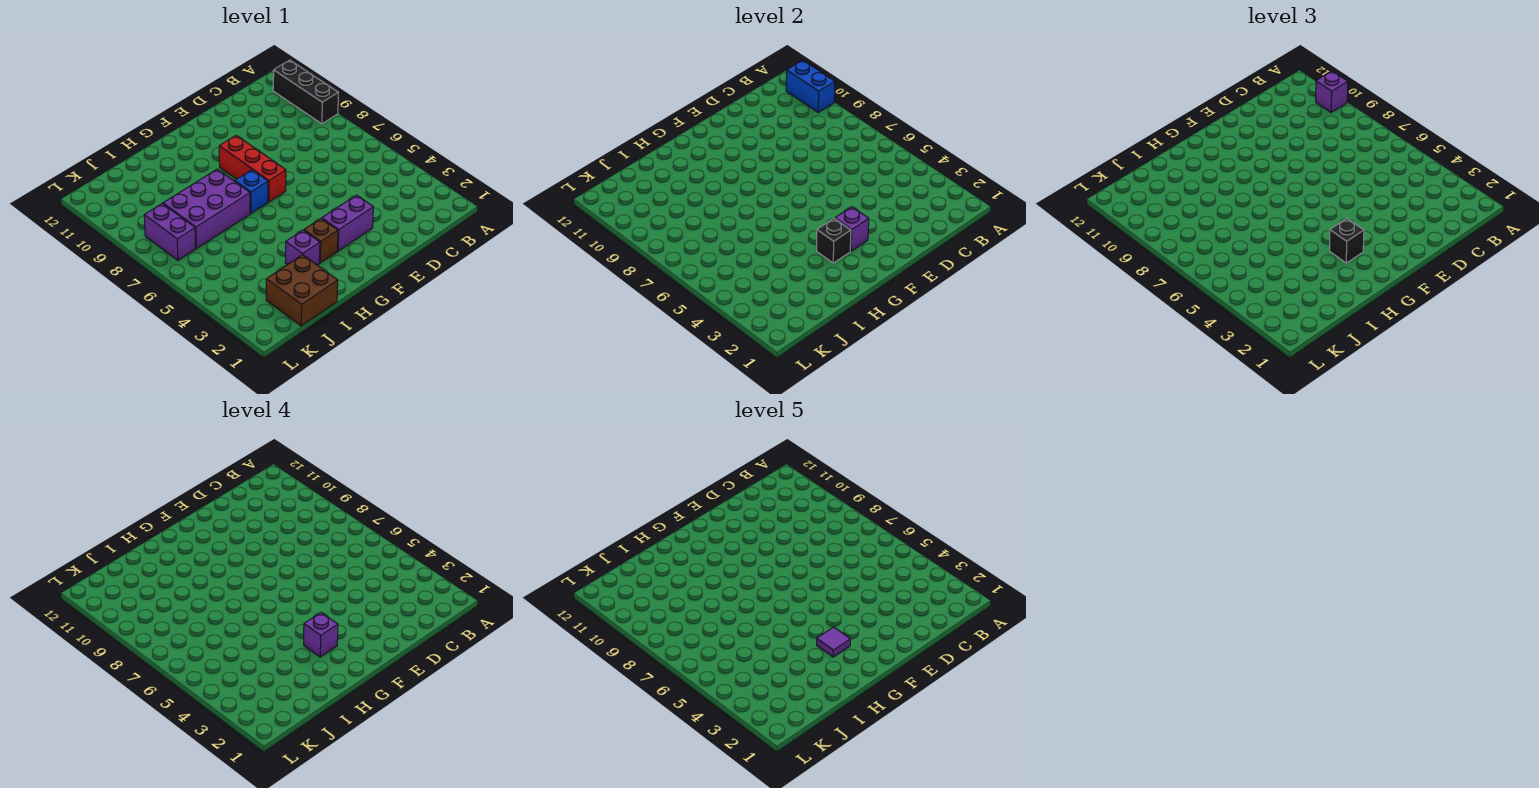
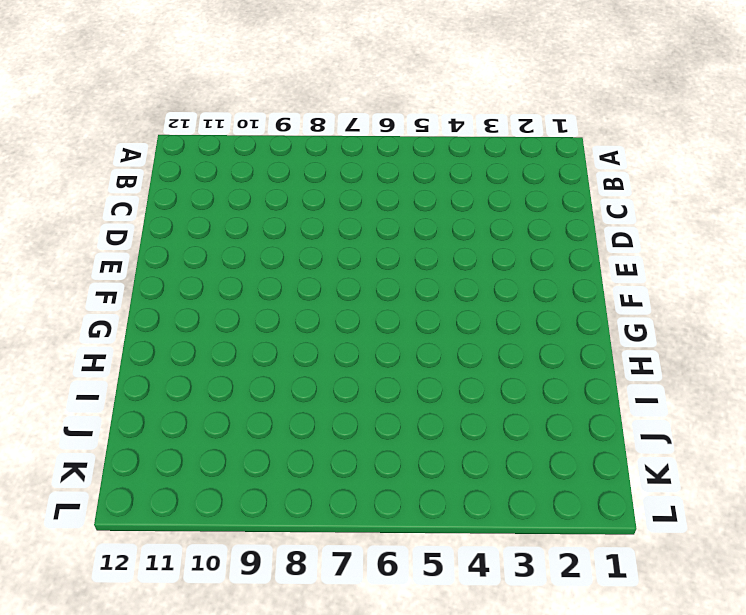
none -> black brick A9:A11 level 1
none -> purple brick E3:F3 level 1
none -> red brick F7:F9 level 1

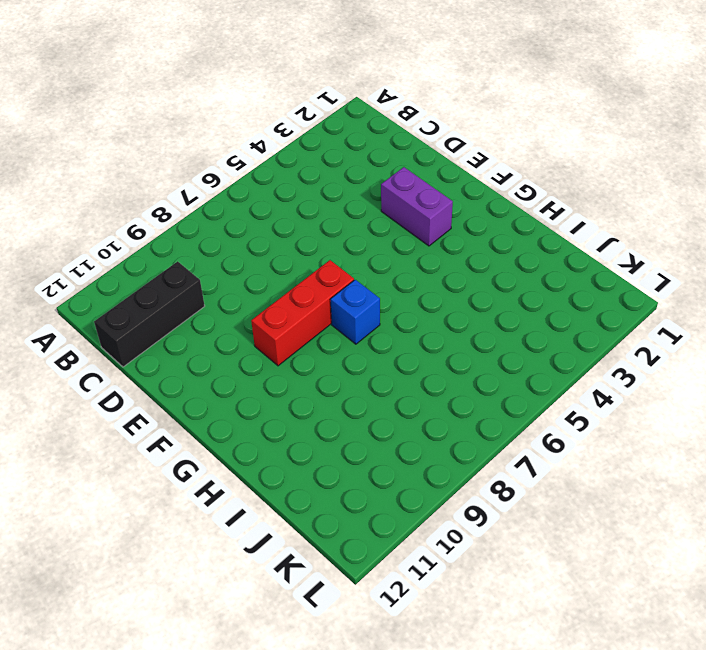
black brick C10:C12 level 1 -> black brick A9:A11 level 1
none -> brown brick G3 level 1
none -> purple brick H3 level 1
none -> purple brick H7:J8 level 1

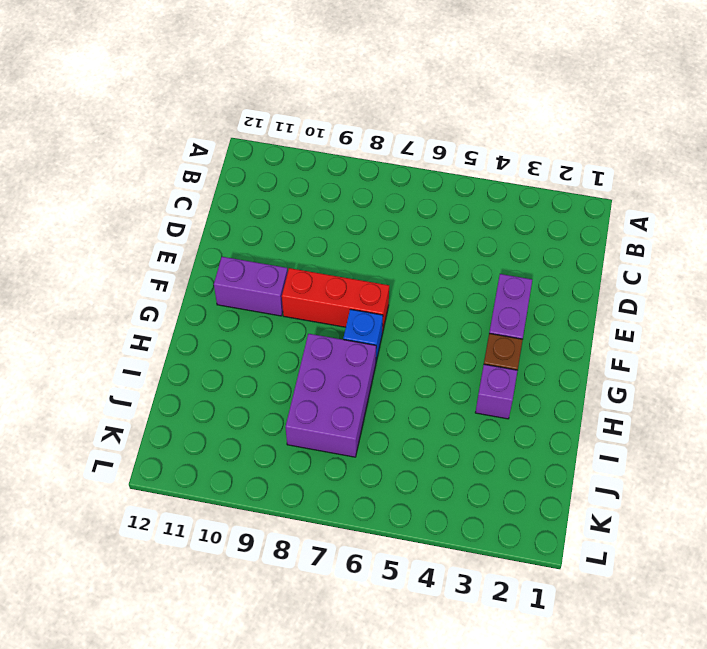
purple brick F10:F11 level 1 -> purple brick K7:K8 level 1
none -> black brick A9:A11 level 1
none -> brown brick I1:J2 level 1
none -> blue brick A10:A11 level 2

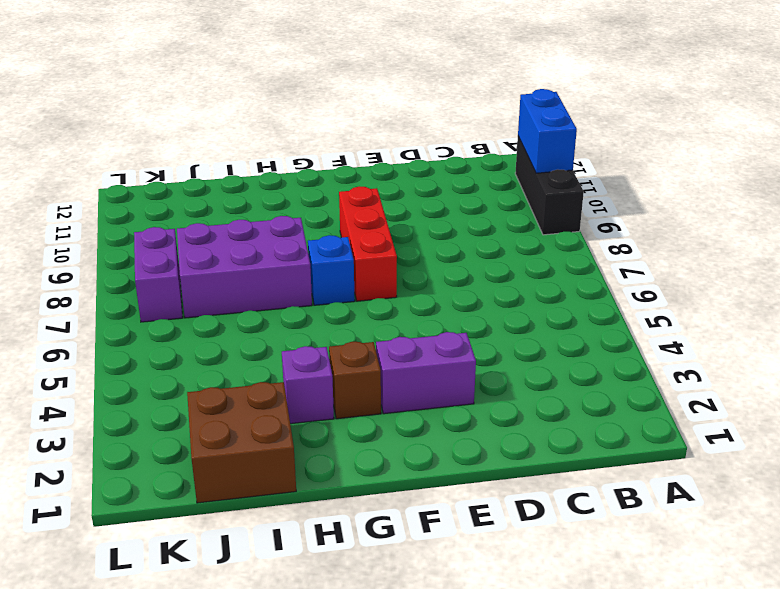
none -> purple brick F3 level 2
none -> black brick G3 level 2
none -> purple brick A10 level 3

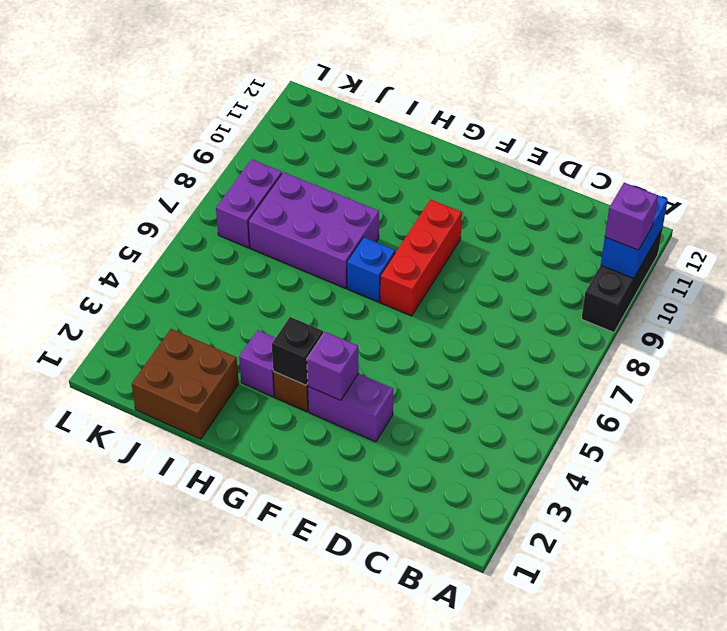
none -> black brick G3 level 3
none -> purple brick G3 level 4
none -> purple tile G3 level 5

